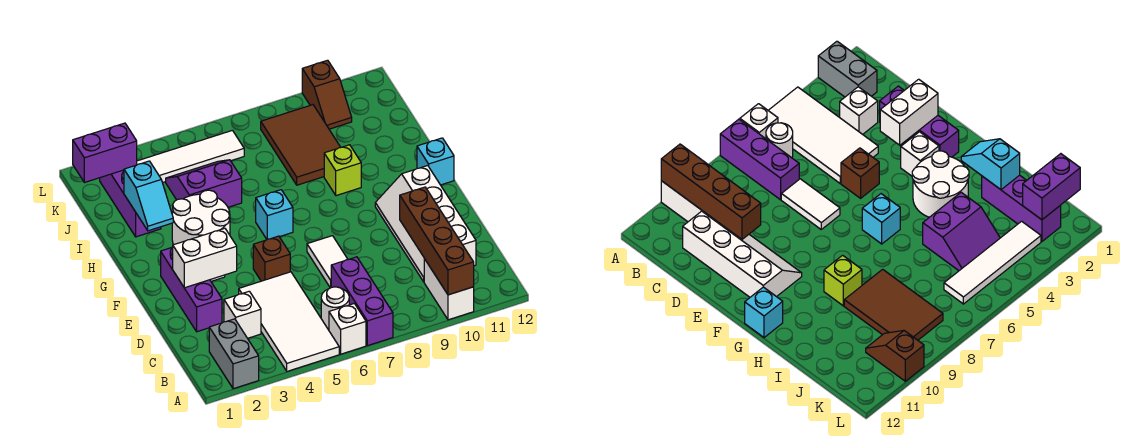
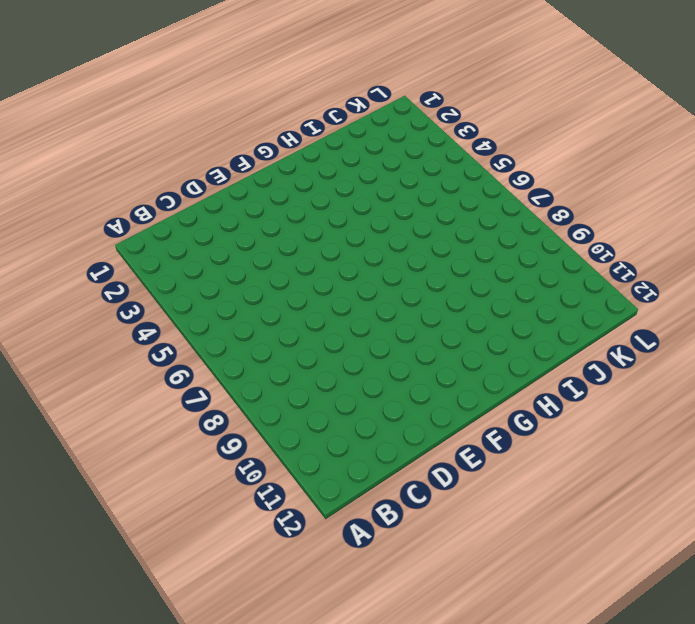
none -> grey brick A2:B2 level 1
none -> white tile A4:D5 level 1
none -> white brick A6 level 1

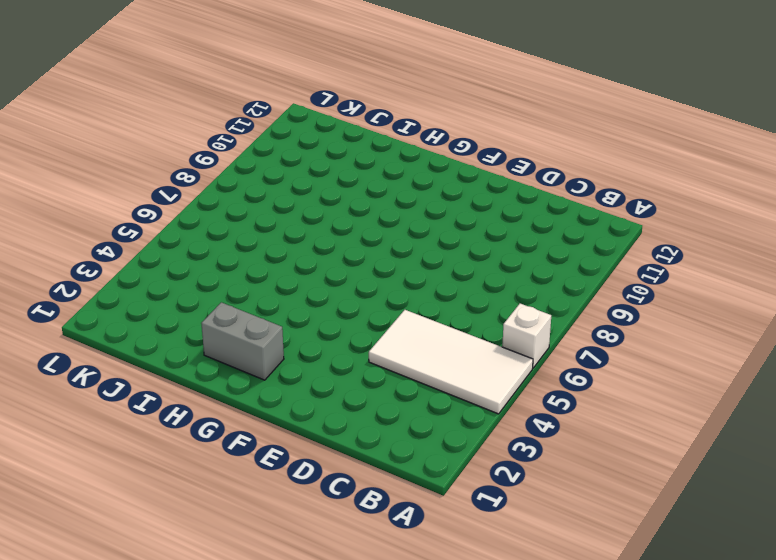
grey brick G2:H2 level 1 -> grey brick A2:B2 level 1
none -> purple brick A7:C7 level 1
none -> white brick A10:B10 level 1
none -> white round brick B6 level 1

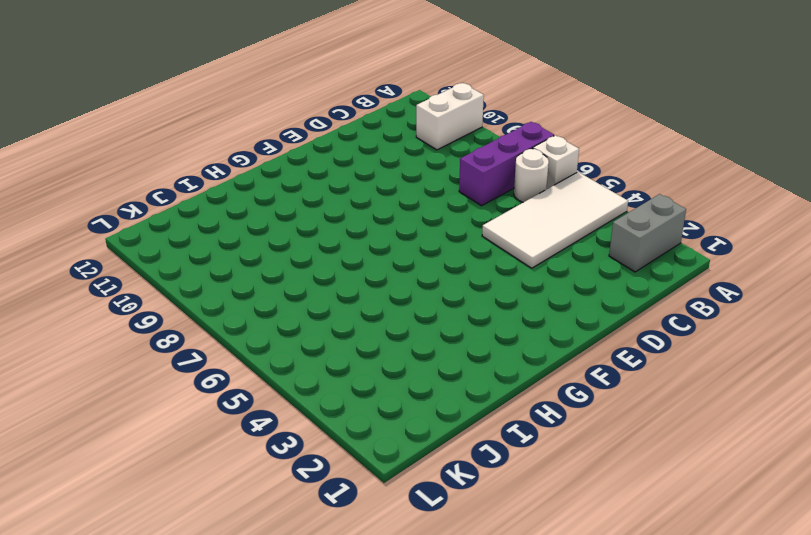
none -> white brick C3 level 1
none -> white slope C10:F11 level 1 top 11
none -> purple brick D2:F2 level 1

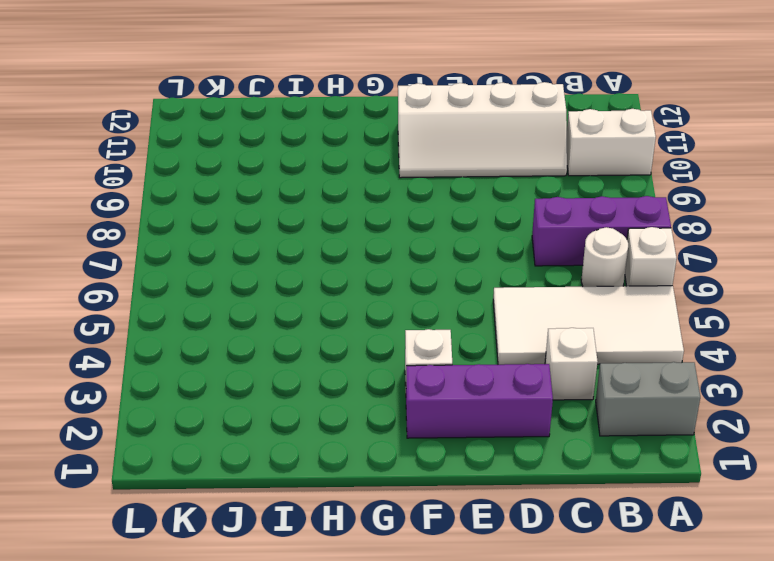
none -> white tile D7:E7 level 1
none -> brown brick E5 level 1
none -> white round brick G3:H4 level 1

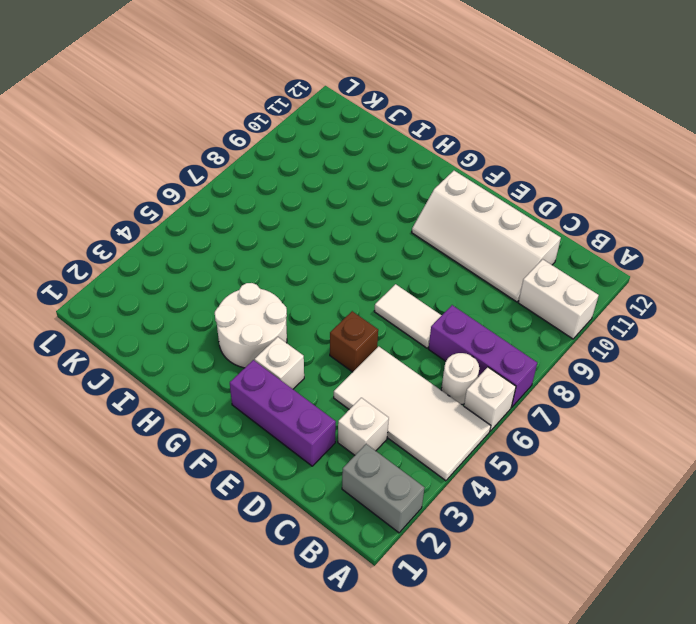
none -> cyan brick G6 level 1
none -> cyan brick G12 level 1
none -> lime brick H9 level 1

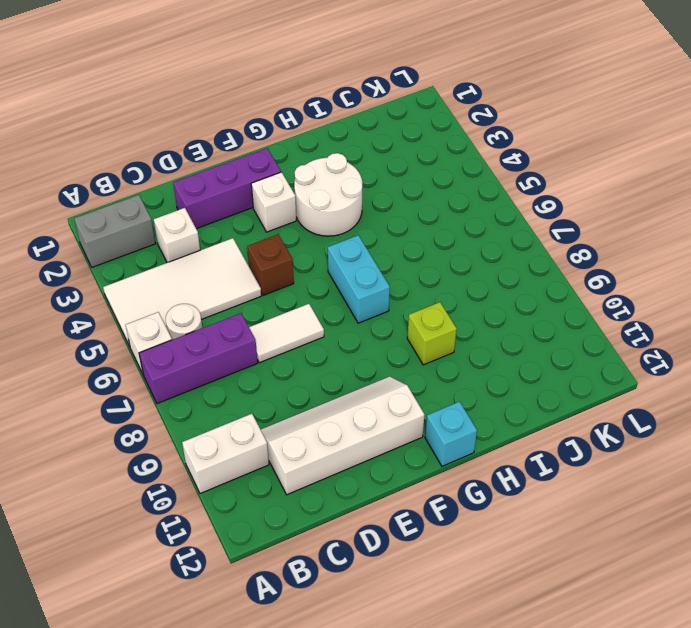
cyan brick G6:G7 level 1 -> cyan brick G6 level 1
none -> purple brick I2:K2 level 1
none -> purple slope I4:J5 level 1 top I
none -> brown tile I8:K9 level 1

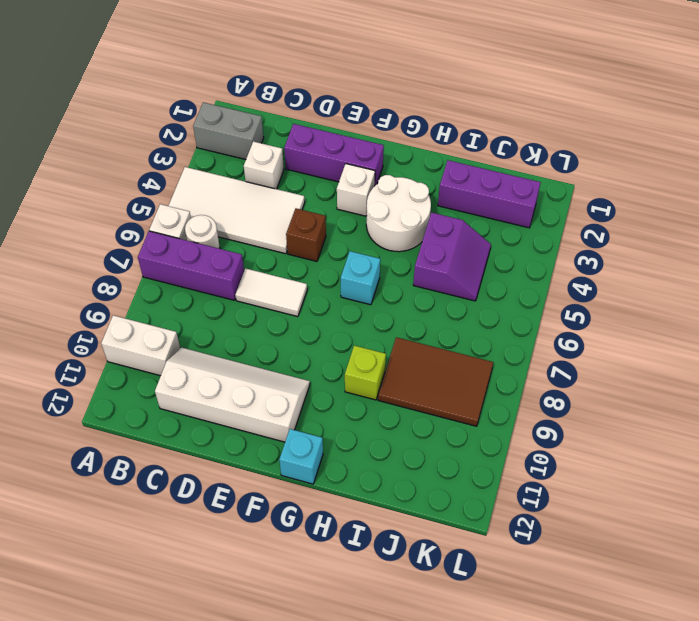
none -> white tile K3:K6 level 1
none -> brown slope K10:L10 level 1 top L
none -> brown brick A10:D10 level 2

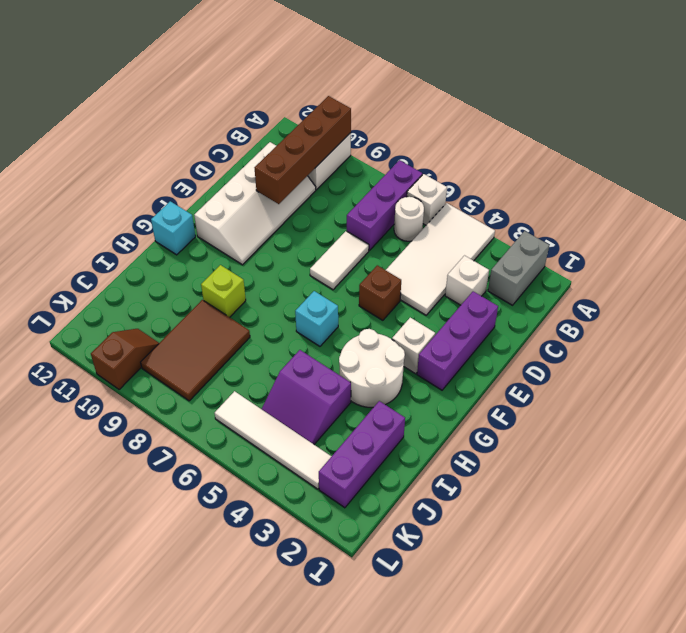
none -> white brick E2:E3 level 2
none -> cyan slope H2:I2 level 2 top I
none -> purple brick K1:K2 level 2

